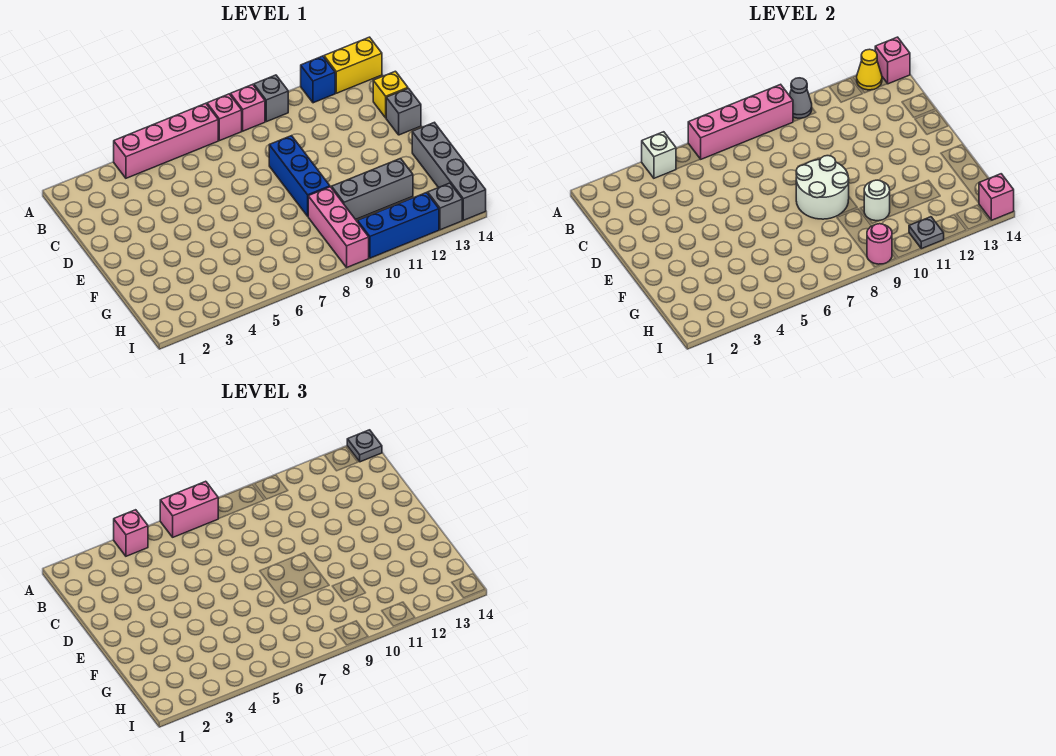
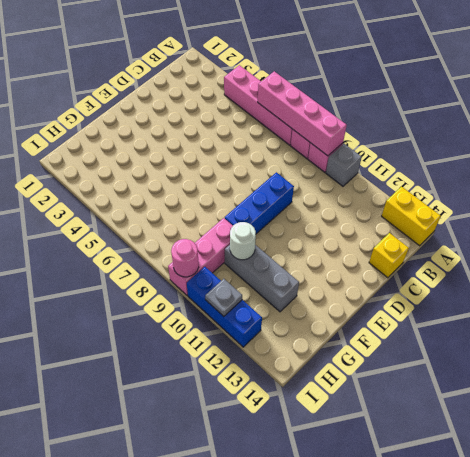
none -> blue brick A12 level 1
none -> grey brick D14 level 1
none -> grey brick F14:I14 level 1

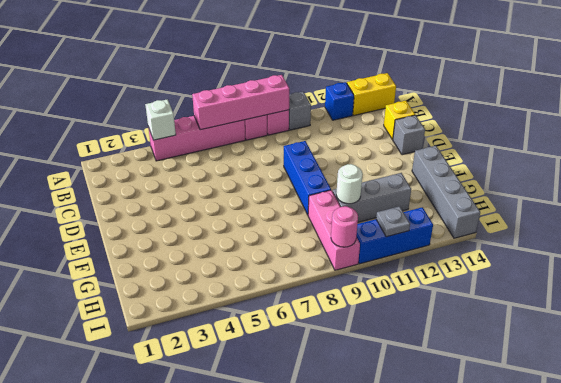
none -> grey brick I13 level 1
none -> grey cone A10 level 2
none -> yellow cone A13 level 2

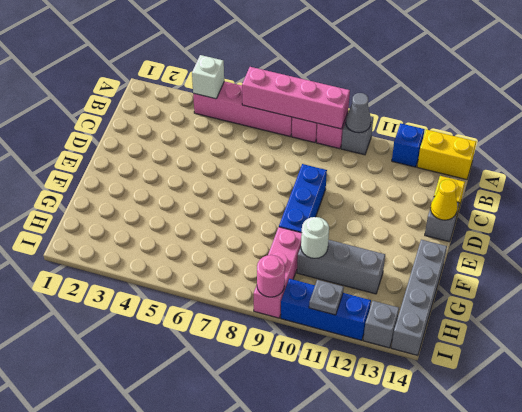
yellow cone D14 level 2 -> yellow cone A13 level 2
none -> pink brick A14 level 2
none -> white round brick E8:F9 level 2
none -> pink brick I14 level 2

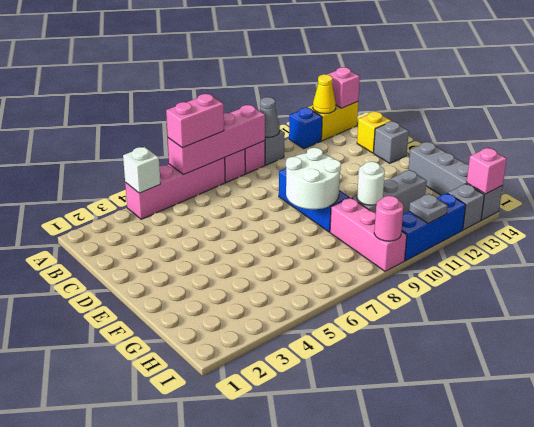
none -> pink brick A4 level 3
none -> grey plate A14 level 3

